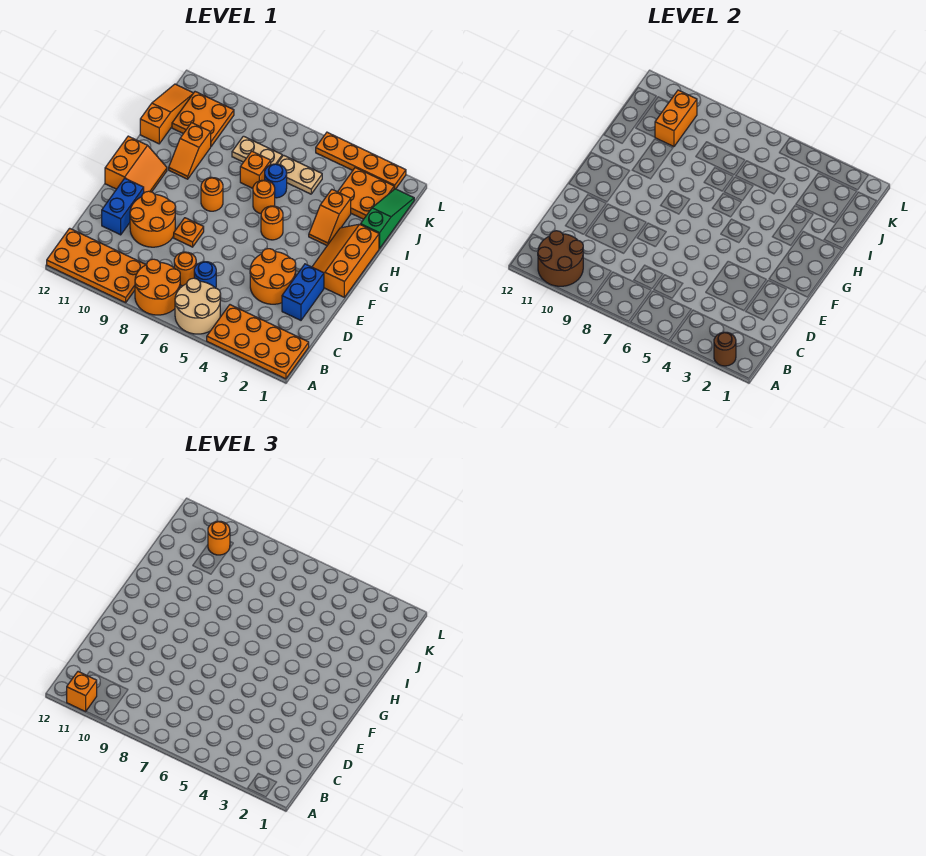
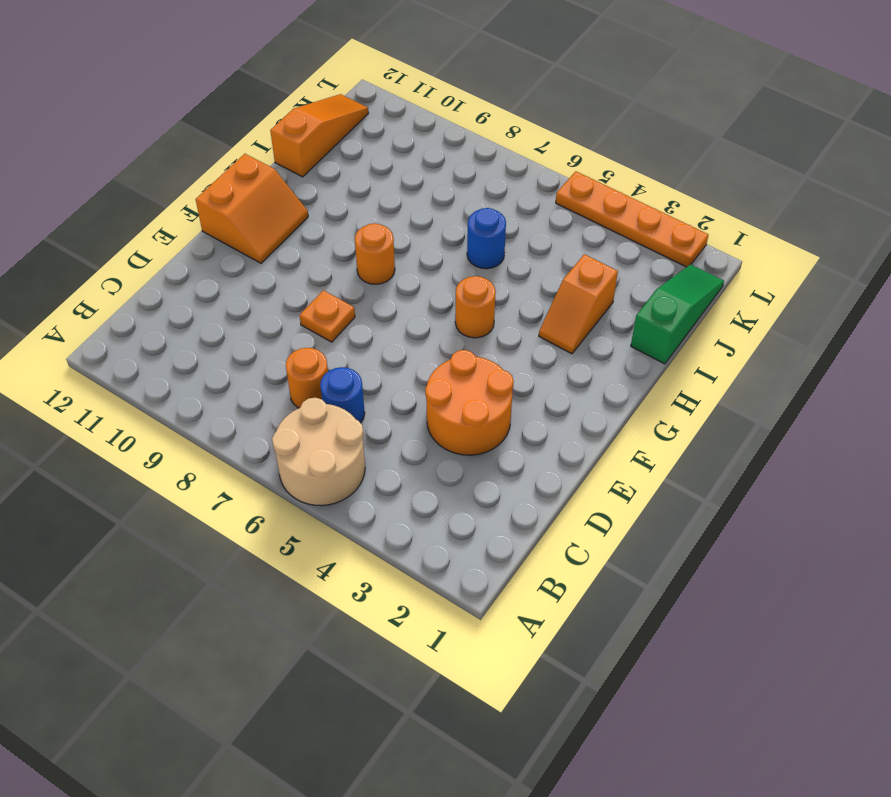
none -> orange plate A1:B4 level 1
none -> orange round brick A7:B8 level 1
none -> orange plate A9:B12 level 1
none -> blue brick D2:E2 level 1

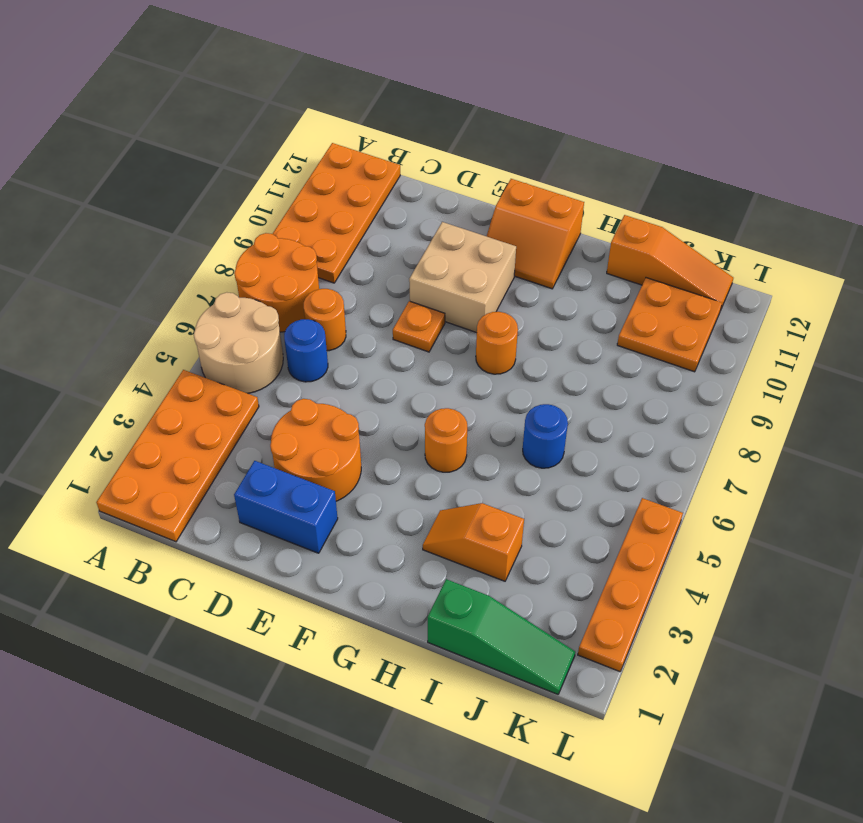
tan brick E9:F10 level 1 -> orange round brick D9:E10 level 1
none -> blue brick D11:E11 level 1
none -> orange slope F1:H2 level 1 top 1
none -> orange round brick H6 level 1
none -> orange slope H10:I10 level 1 top I

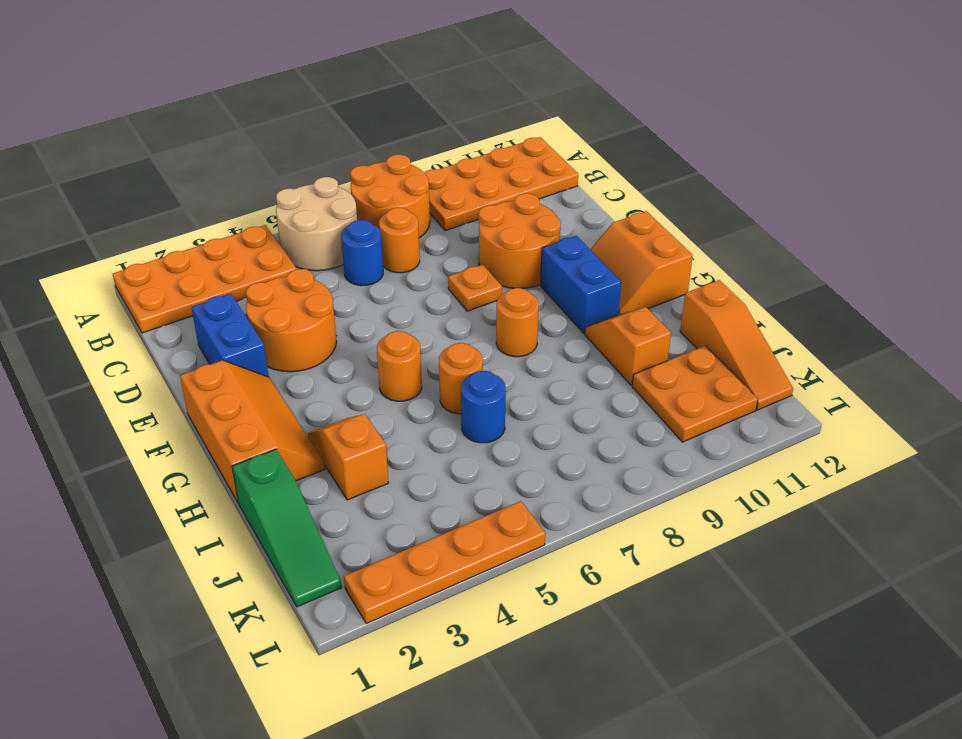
blue brick F10:G10 level 1 -> blue brick D11:E11 level 1
none -> orange brick I7 level 1
none -> orange plate J2:K3 level 1
none -> tan plate J5:J6 level 1
none -> tan plate J7:J8 level 1

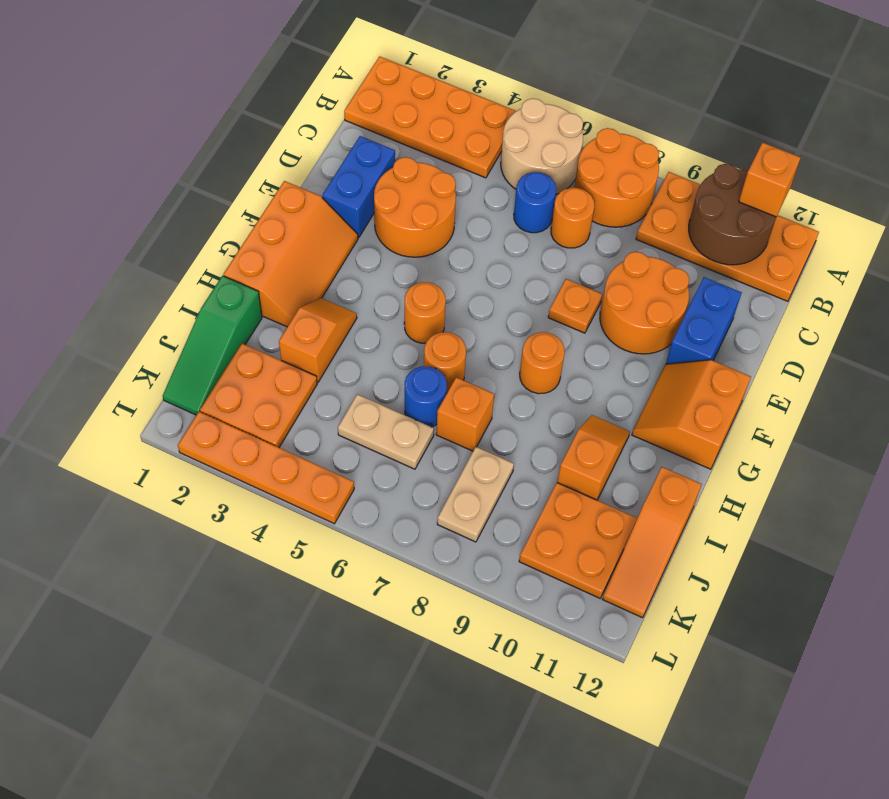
tan plate J8:K8 level 1 -> tan plate J7:J8 level 1
none -> brown round brick A2 level 2
none -> orange brick J10:K10 level 2
none -> orange round brick K10 level 3

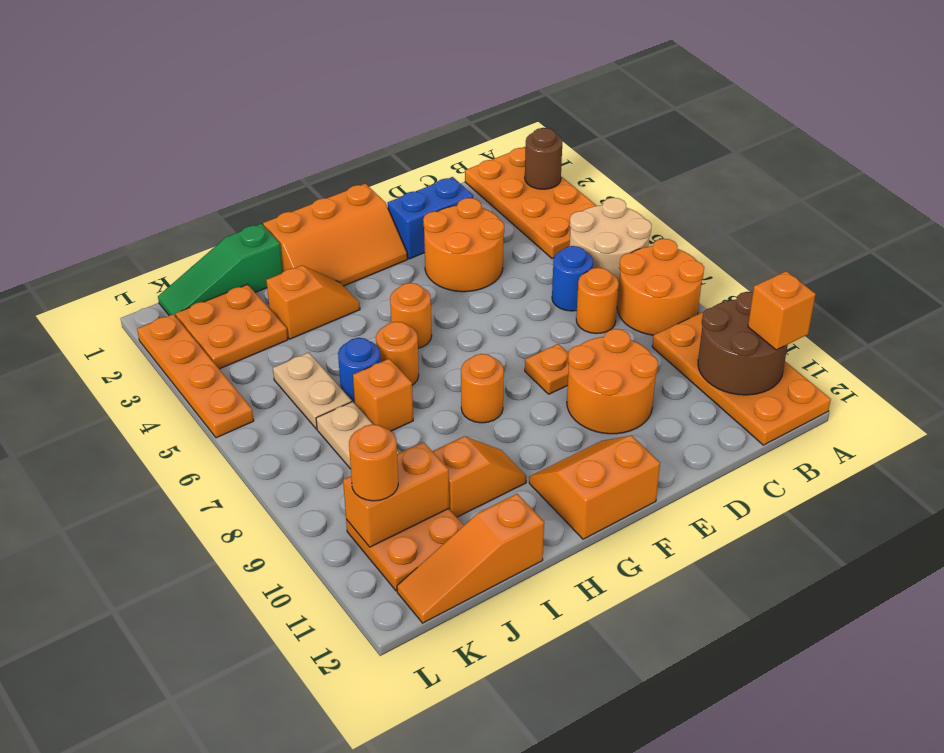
none -> blue brick D11:E11 level 1

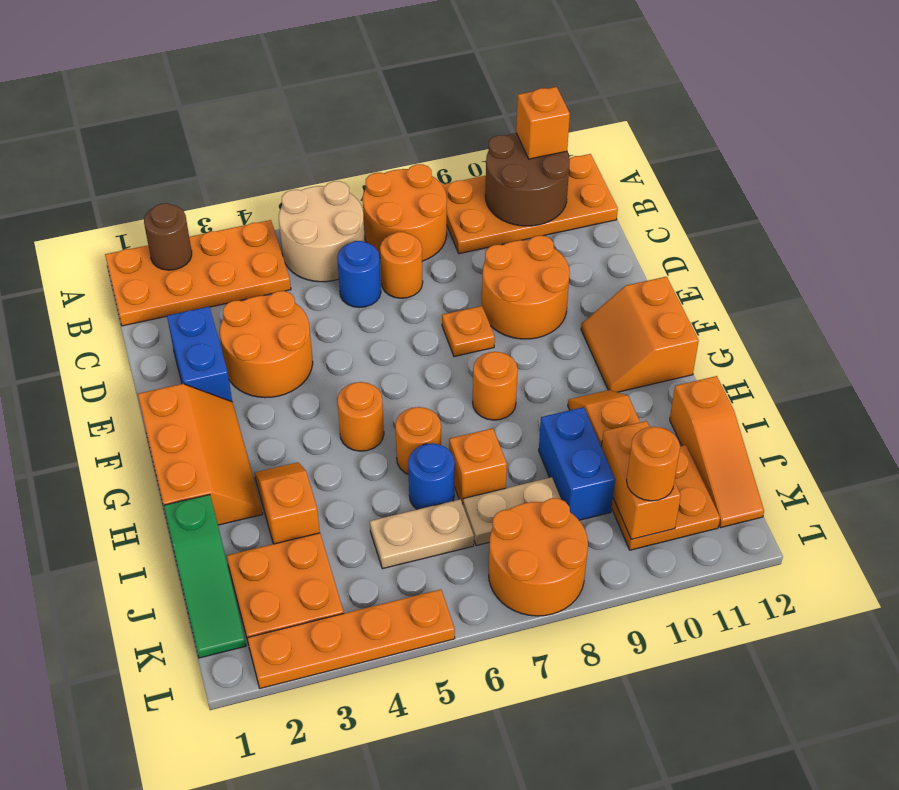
blue brick I9:J9 level 1 -> blue brick D11:E11 level 1
orange round brick K7:L8 level 1 -> none

